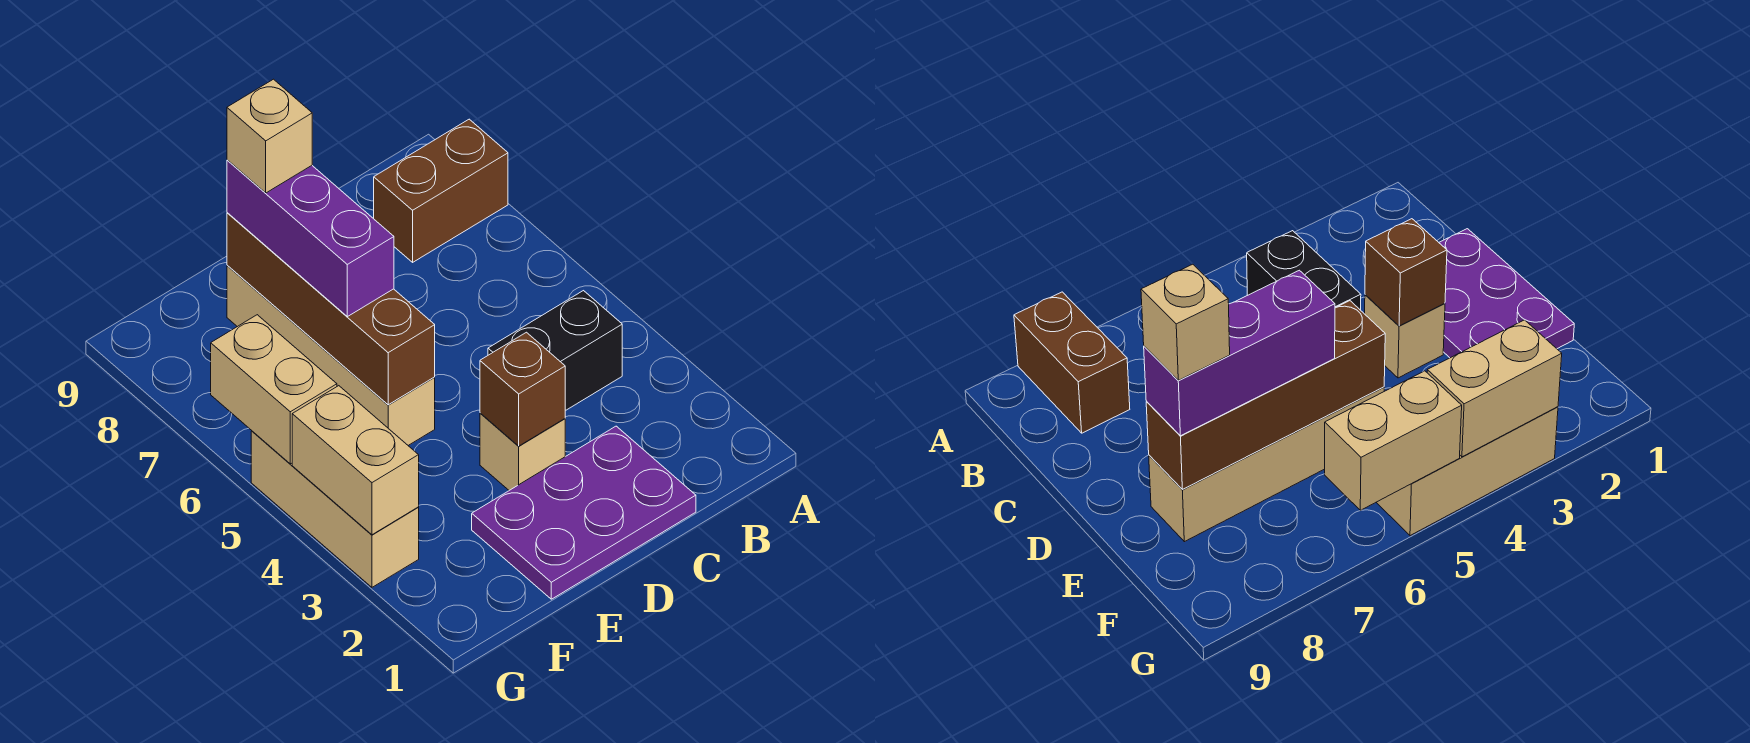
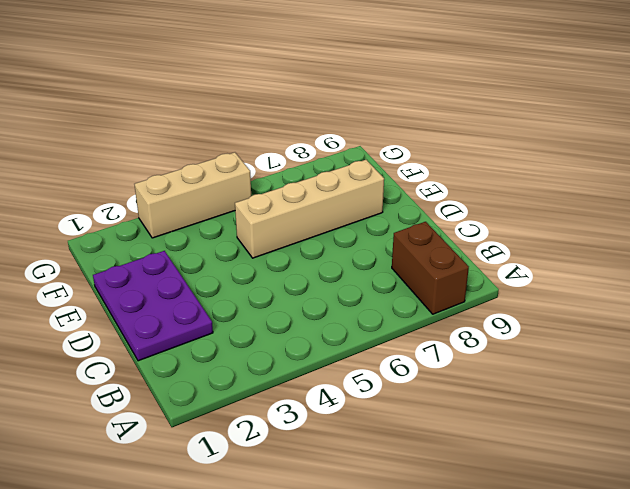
none -> black brick B4:C4 level 1
none -> tan brick D3 level 1
none -> brown brick D3 level 2

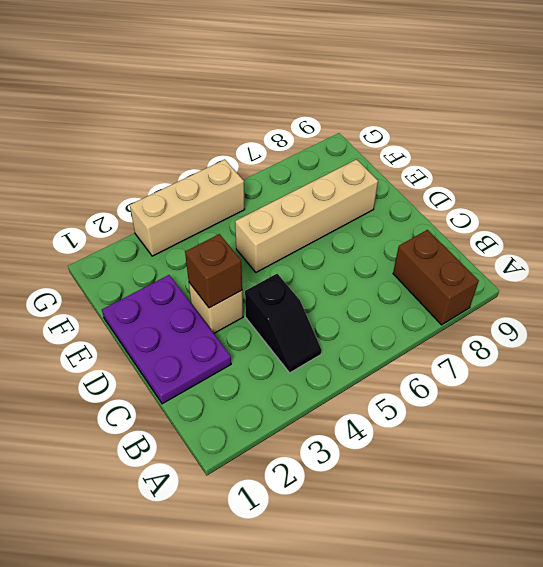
black slope B4:C4 level 1 top C -> black brick B4:C4 level 1
none -> brown brick E5:E8 level 2
none -> tan brick G3:G4 level 2
none -> tan brick G5:G6 level 2

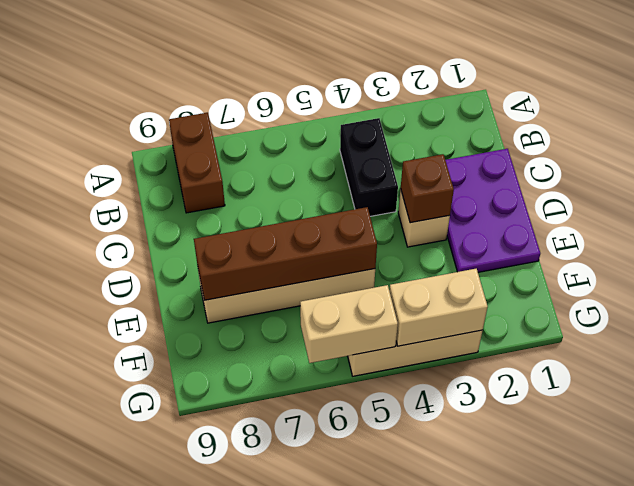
none -> purple brick E6:E8 level 3
none -> tan brick E8 level 4

